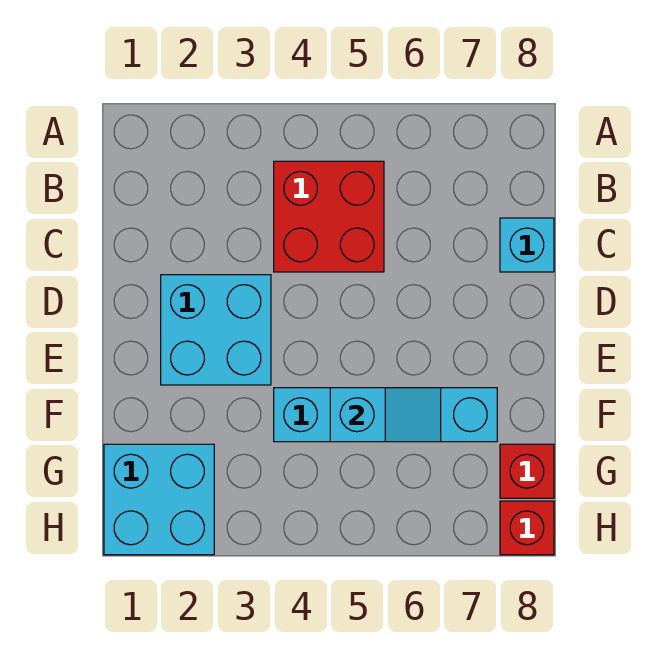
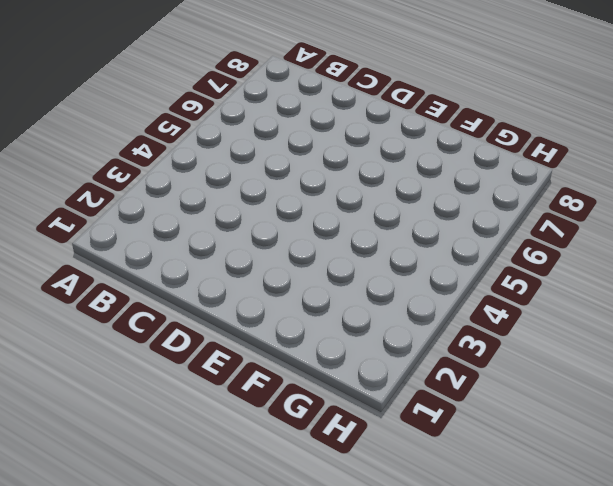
none -> red brick B4:C5 level 1
none -> cyan brick C8 level 1

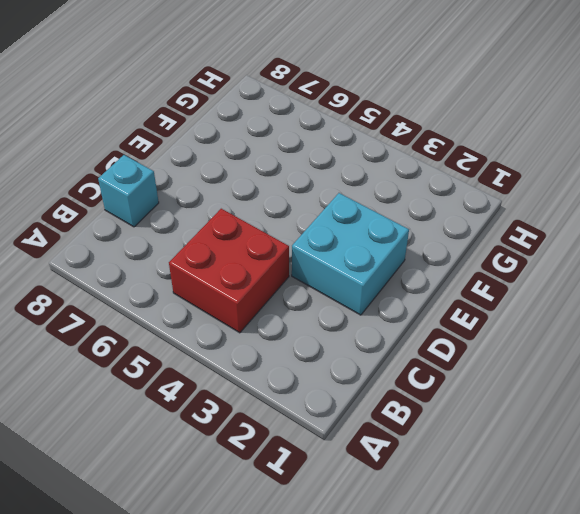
none -> cyan brick F4:F7 level 1
none -> cyan brick G1:H2 level 1

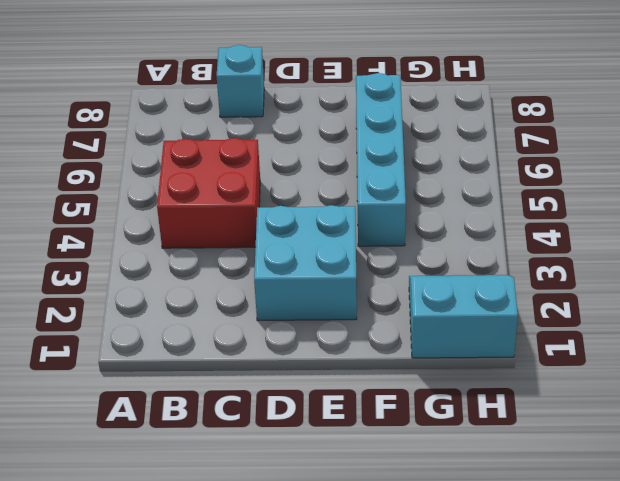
cyan slope G1:H2 level 1 top 1 -> cyan brick G1:H2 level 1
none -> red brick G8 level 1
none -> red brick H8 level 1

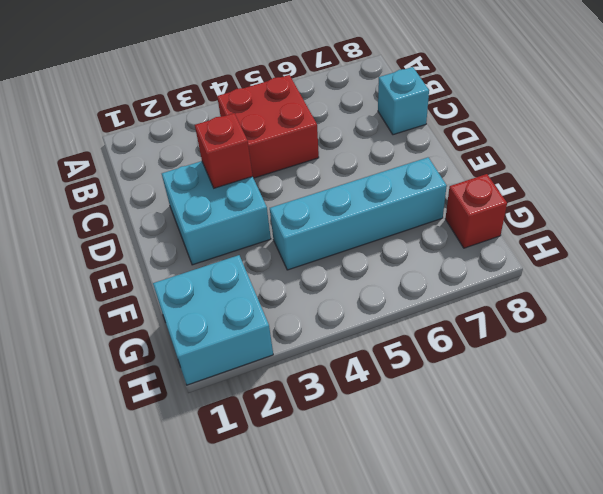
red brick D3 level 2 -> red brick H8 level 1
none -> cyan slope F5:F6 level 2 top 5

